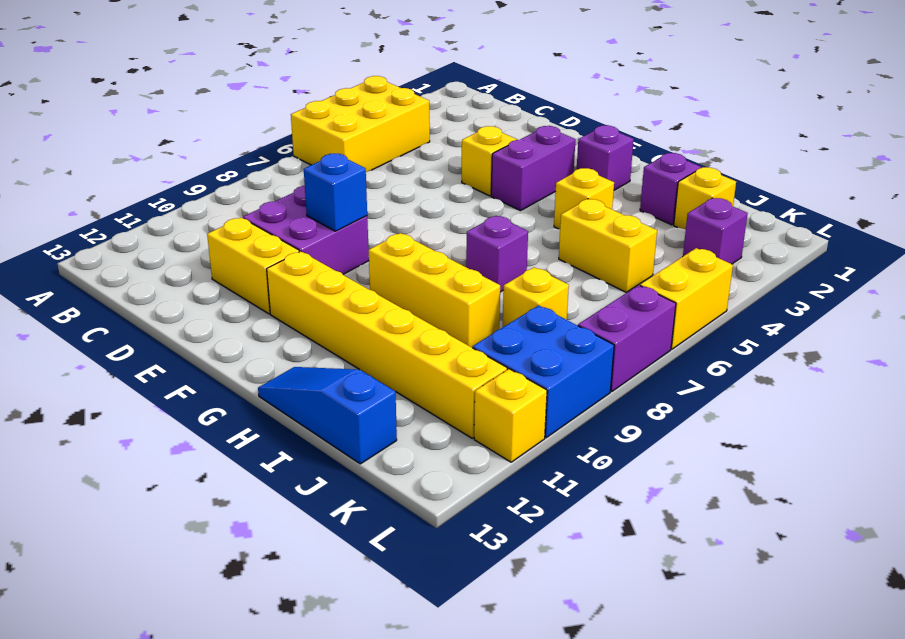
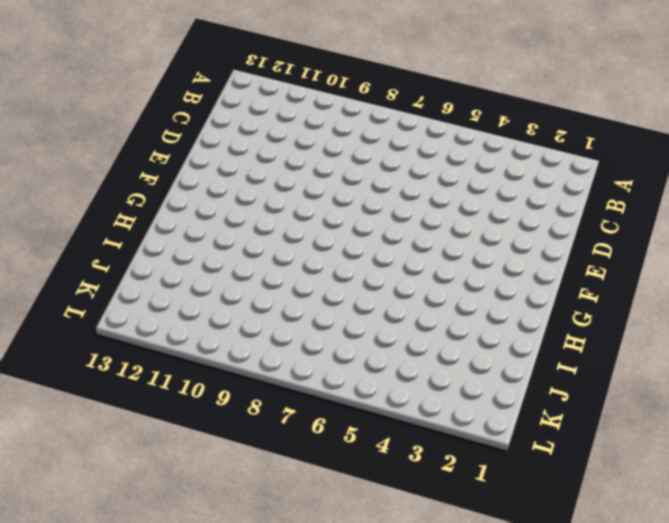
none -> yellow brick A4:B6 level 1
none -> purple brick D9:E10 level 1
none -> yellow brick D11:E11 level 1

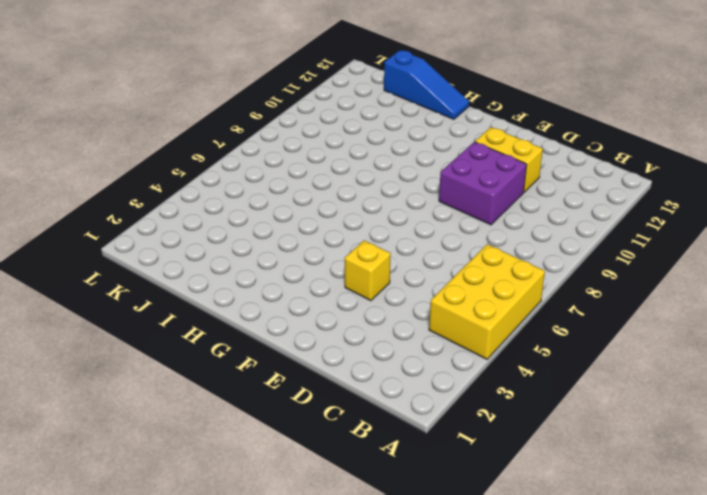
none -> purple brick F3:F4 level 1
none -> yellow brick F11:K11 level 1
none -> purple brick G2 level 1

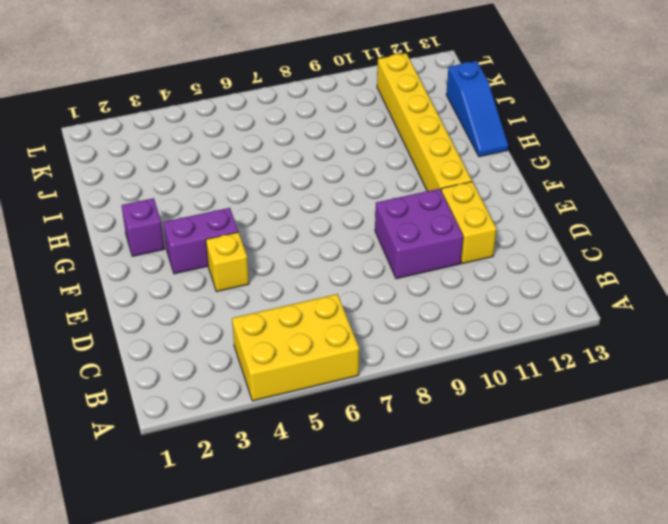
none -> yellow brick G9:I9 level 1
none -> yellow brick H4 level 1
none -> purple brick H7 level 1

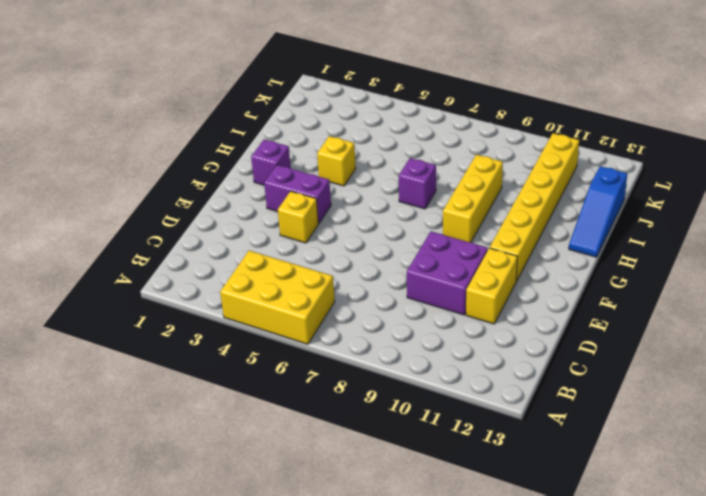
none -> purple brick I2 level 1
none -> yellow brick I5:J5 level 1
none -> yellow brick J2 level 1

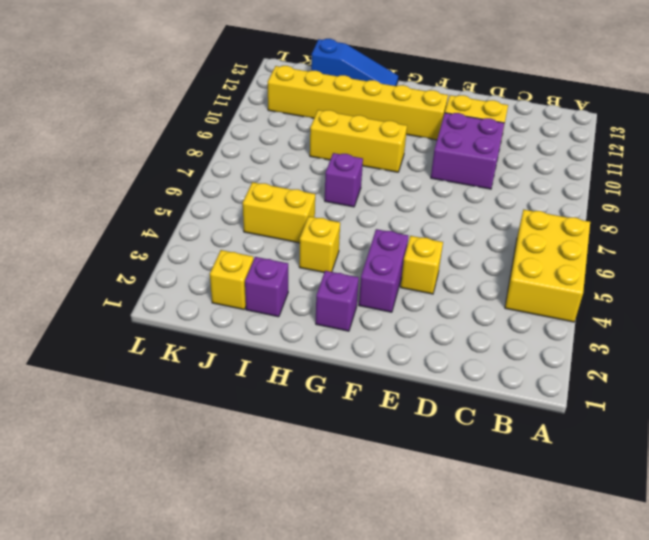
none -> yellow brick J8 level 1
none -> purple brick K3 level 1
none -> blue brick K9:L10 level 1

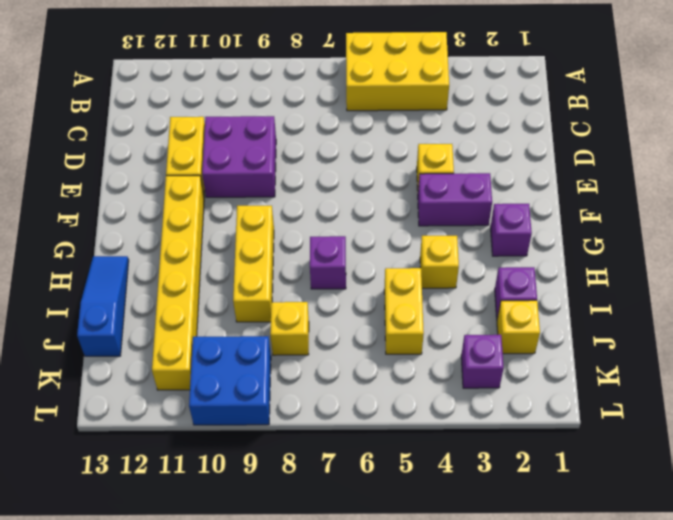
none -> yellow brick L5:L6 level 1
none -> purple brick L7:L8 level 1
none -> yellow brick L11 level 1

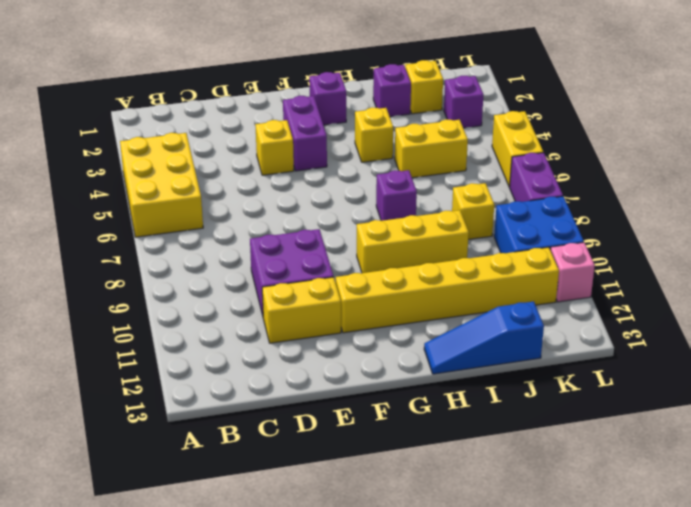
pink brick L11 level 1 -> yellow brick L11 level 1
none -> blue brick E9 level 2

